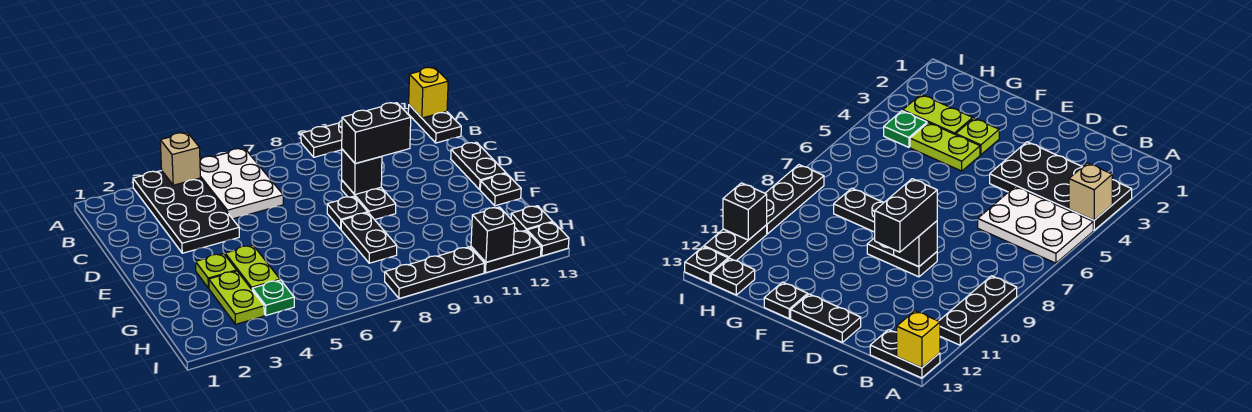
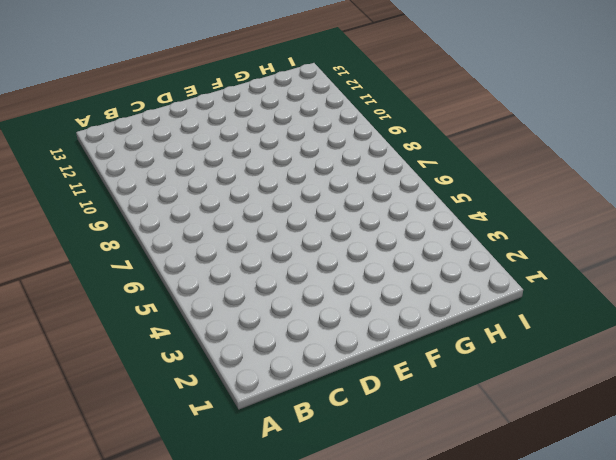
none -> black plate A3:D4 level 1
none -> white plate A5:C6 level 1
none -> black plate A9:A11 level 1

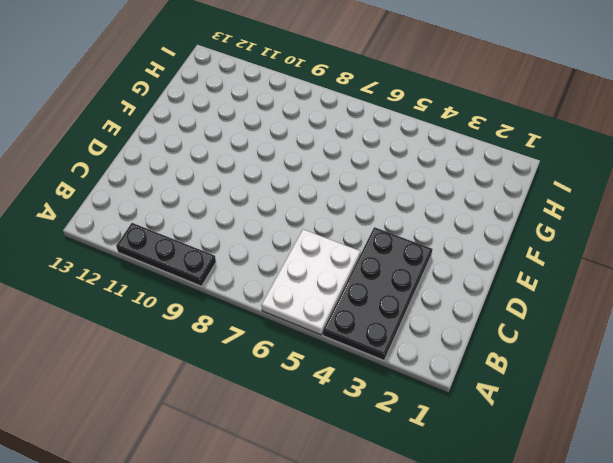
none -> black plate A13:B13 level 1
none -> black plate D9:E9 level 1
none -> black plate D13:E13 level 1

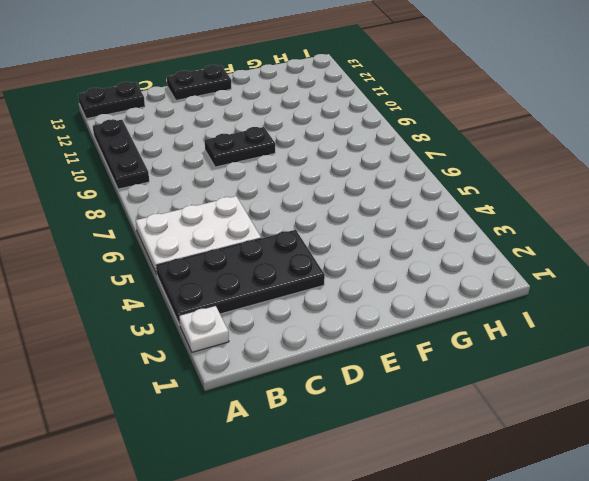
white plate A2 level 1 -> none
none -> black plate E8 level 1
none -> lime plate F3 level 1
none -> lime plate F4:G4 level 1

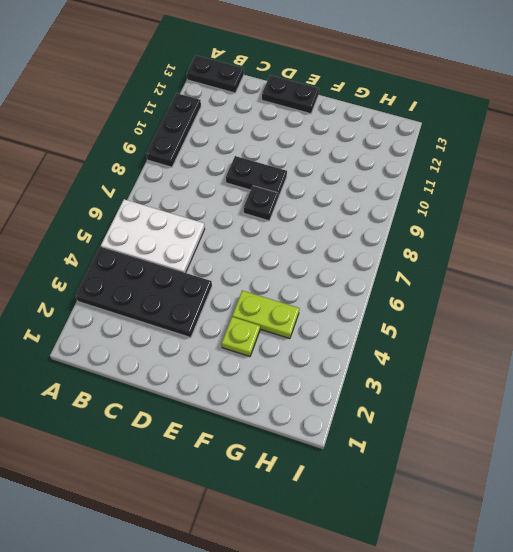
none -> black plate F8:G8 level 1
none -> black plate F13 level 1
none -> lime plate G3:H3 level 1

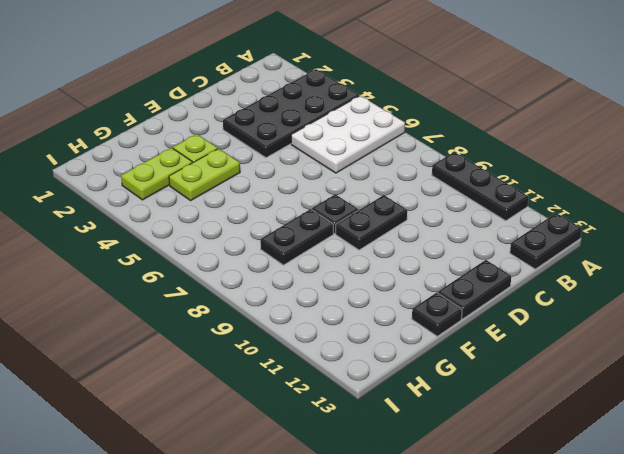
none -> green plate H4 level 1
none -> black plate H13 level 1
none -> black plate I8:I10 level 1

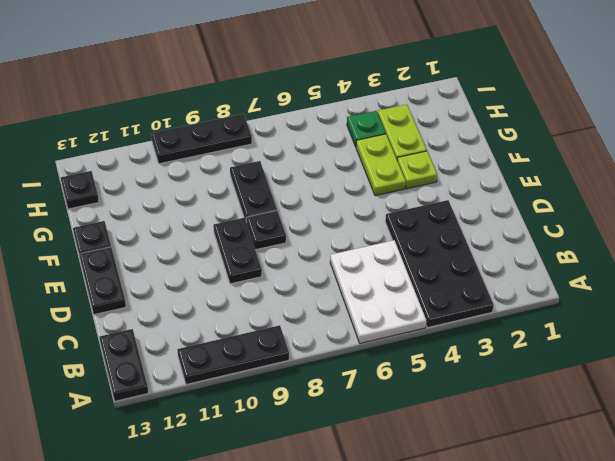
none -> black plate I11:I12 level 1
none -> black plate I13 level 1
none -> tan brick A4 level 2

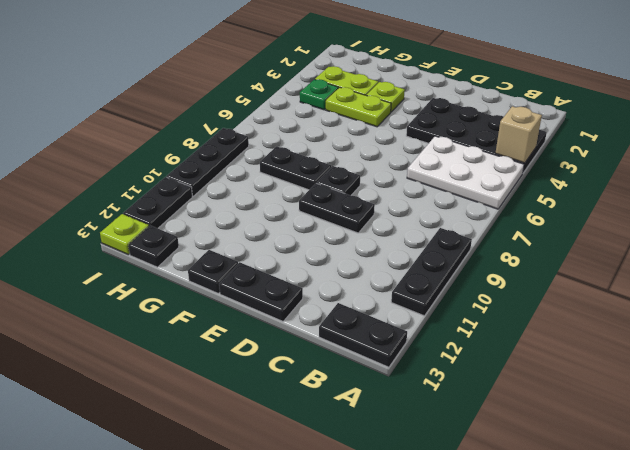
lime plate I13 level 1 -> black plate I13 level 1
none -> yellow brick A13 level 2
none -> black brick D9 level 2
none -> black brick I11 level 2

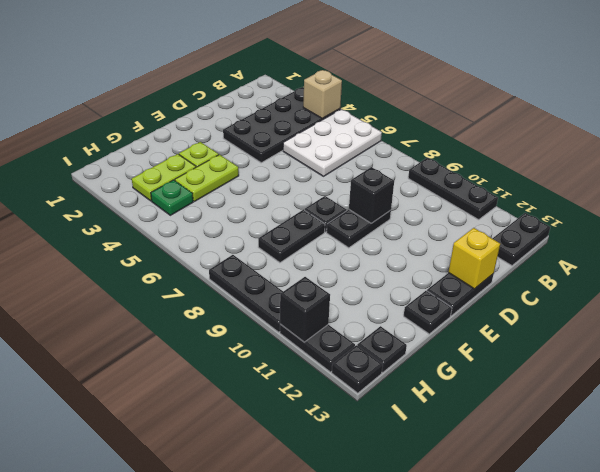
yellow brick D13 level 2 -> yellow brick A13 level 2
none -> black brick D9:D10 level 3

